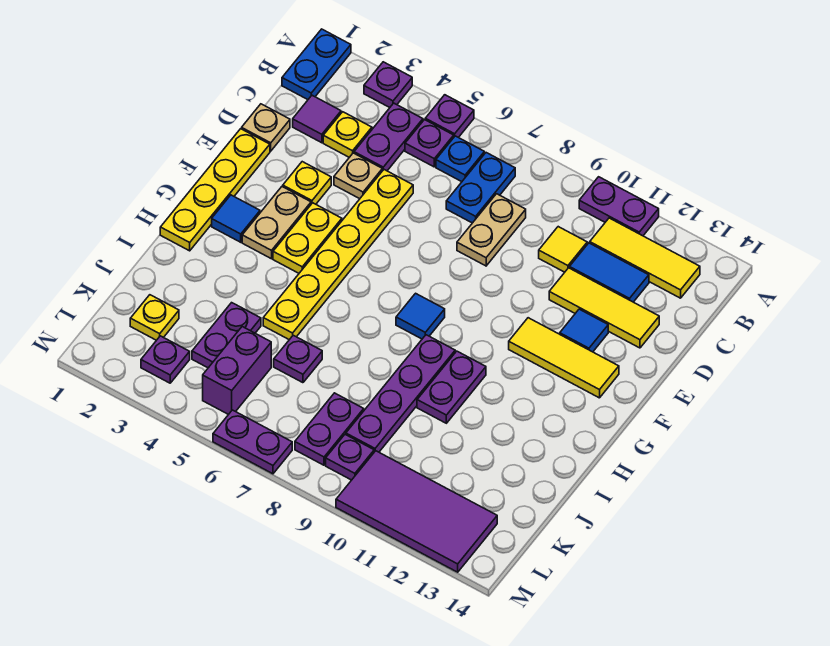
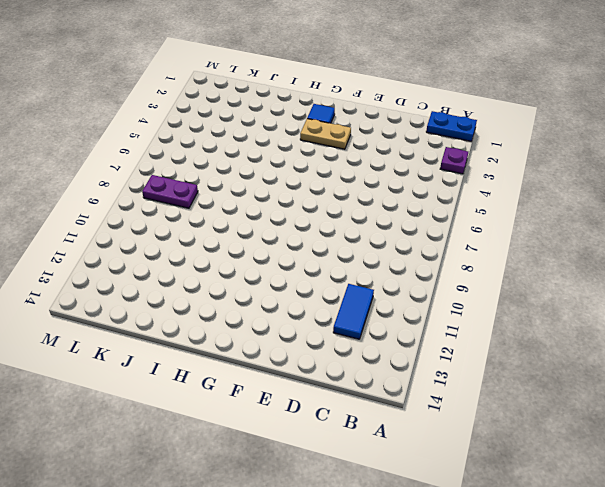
none -> purple plate A5 level 1
none -> purple plate A10:A11 level 1
none -> purple plate B4:C4 level 1
none -> purple plate B5 level 1

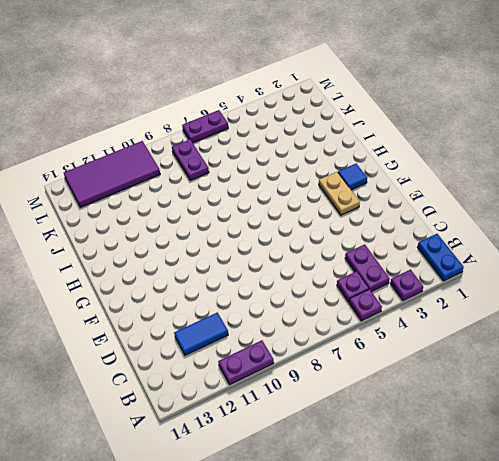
none -> blue plate B6 level 1
none -> blue plate B7:C7 level 1
none -> yellow tile B11:B13 level 1
none -> purple tile C2 level 1

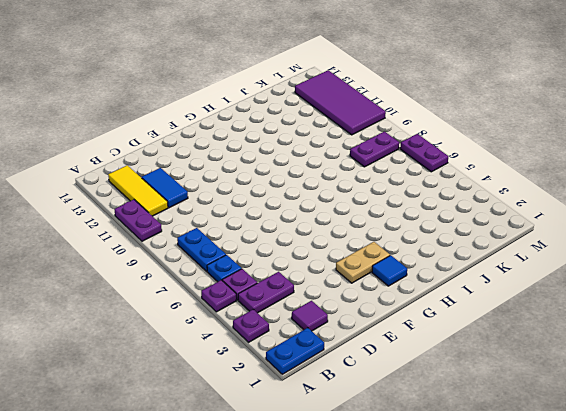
blue plate B7:B8 level 1 -> blue plate B7:C7 level 1
none -> yellow plate C3 level 1
none -> tan plate C8:D8 level 1
none -> yellow tile C10 level 1
none -> tan plate D1 level 1

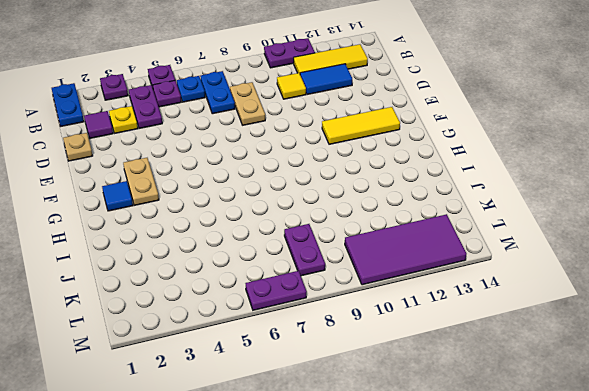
none -> tan plate D4 level 1
none -> yellow plate D5:I5 level 1
none -> yellow tile D11:D13 level 1
none -> yellow plate E1:H1 level 1

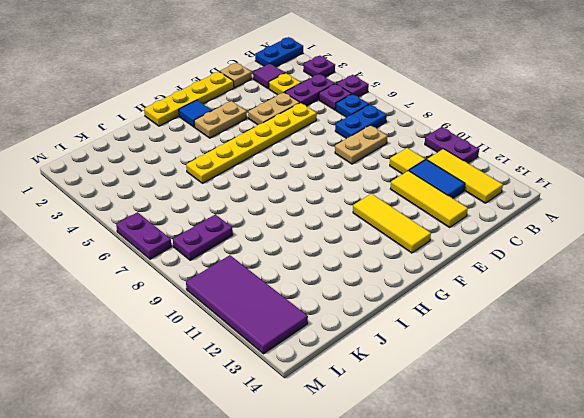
tan plate D4:E4 level 1 -> tan plate D4 level 1
none -> yellow plate E3 level 1
none -> blue tile E12 level 1
none -> yellow plate F4:G4 level 1
none -> blue tile G8 level 1

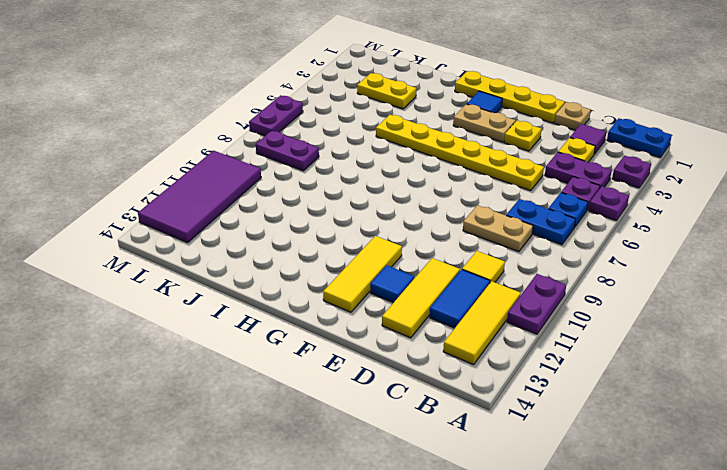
yellow plate J3:K3 level 1 -> yellow plate F4:G4 level 1
none -> tan plate D4 level 1
none -> blue tile G8 level 1
none -> purple plate H9:K9 level 1
none -> purple plate H10:I10 level 1

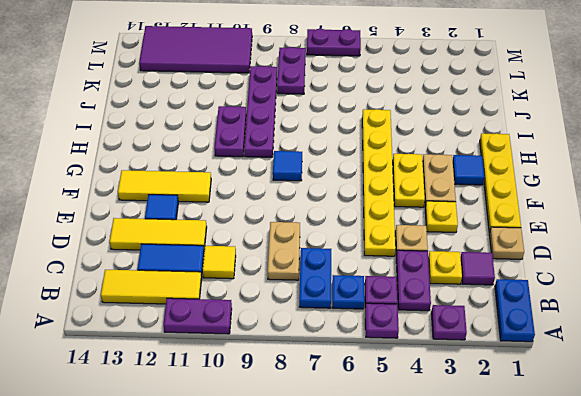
none -> purple plate J4:K4 level 1
none -> purple plate J6 level 1
none -> yellow plate K2 level 1
none -> purple brick K5:L5 level 1

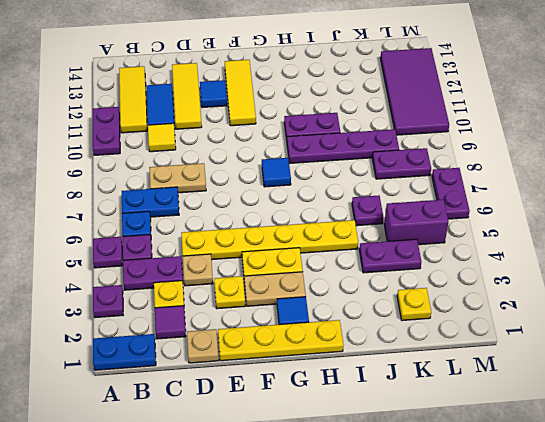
none -> purple plate L3 level 1
none -> purple plate L9 level 1

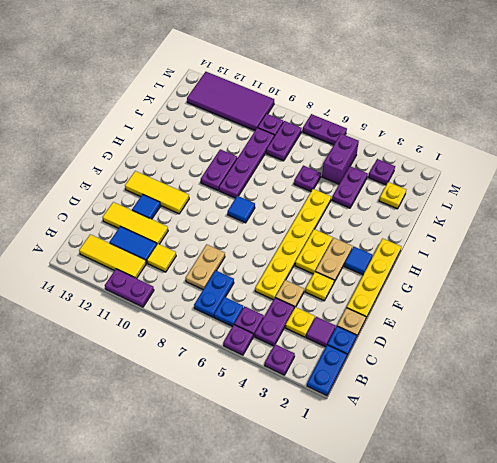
blue plate C1 level 1 -> none

